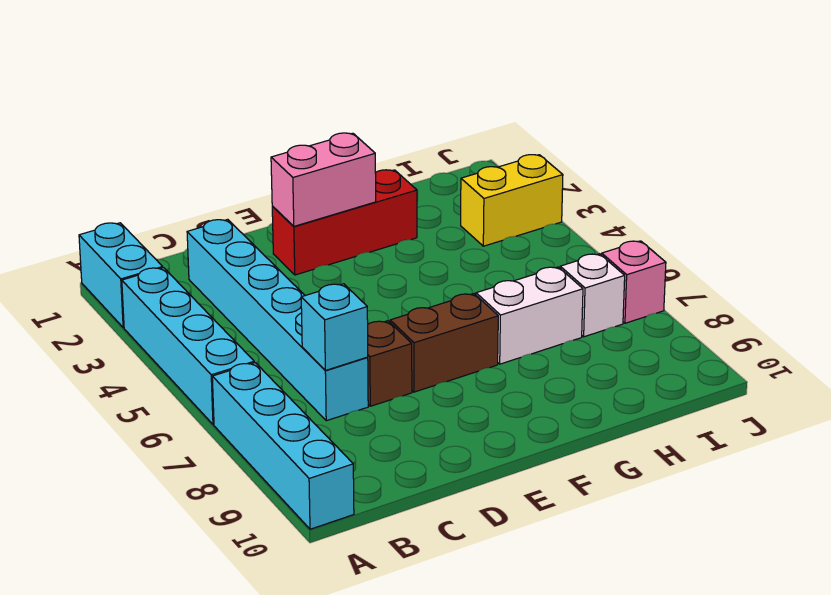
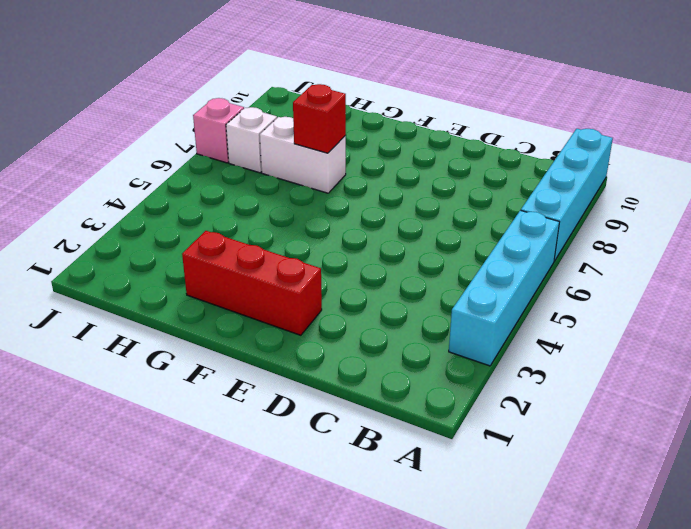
red brick G7 level 2 -> none
none -> cyan brick A1:A2 level 1
none -> cyan brick C2:C7 level 1
none -> brown brick D7 level 1

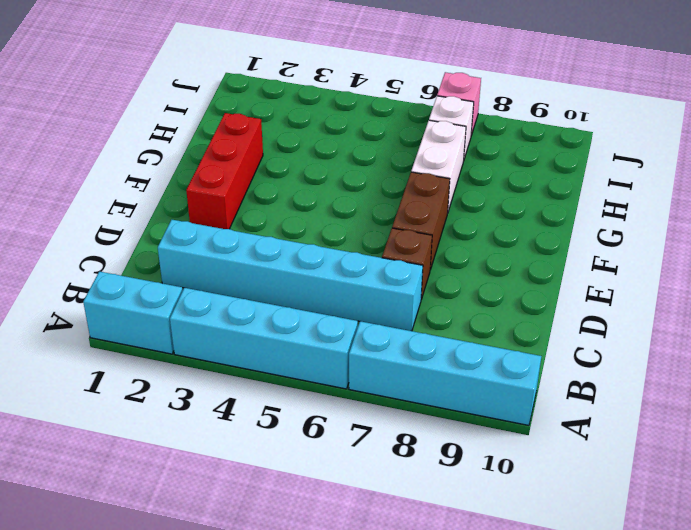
none -> yellow brick I3:J3 level 1
none -> cyan brick C7 level 2
none -> pink brick E2:F2 level 2

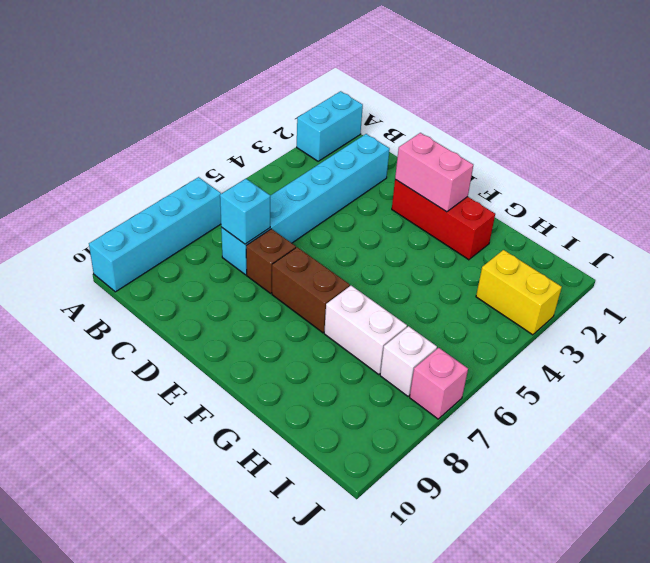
none -> cyan brick A3:A6 level 1

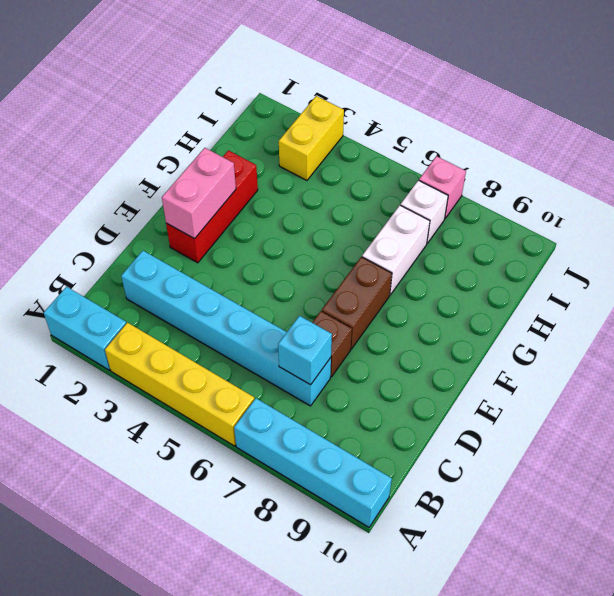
yellow brick A3:A6 level 1 -> cyan brick A3:A6 level 1

